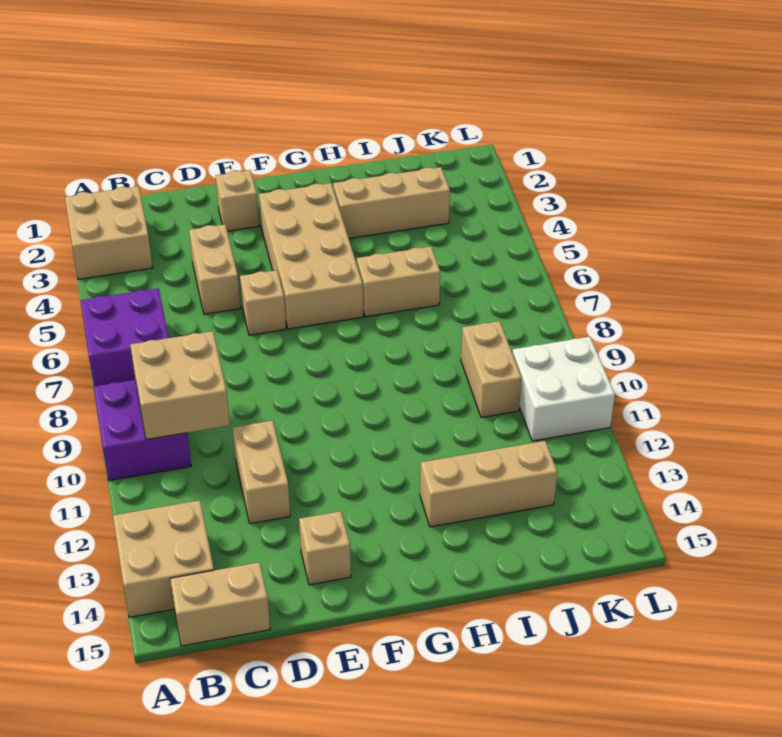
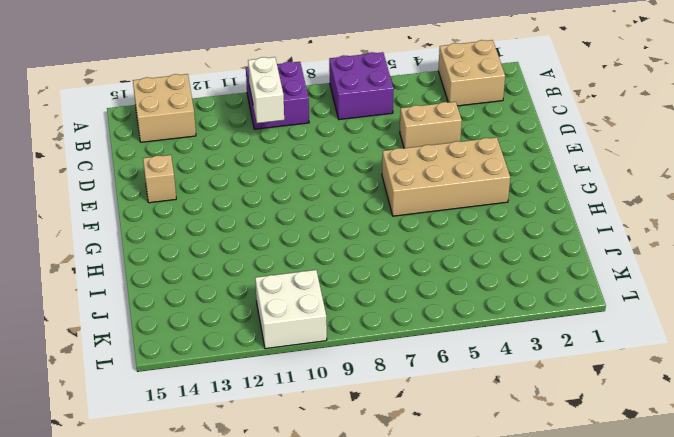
white brick B10:C10 level 2 -> tan brick B9:C10 level 2
none -> tan brick B15:C15 level 1
none -> tan brick D11:D12 level 1
none -> tan brick E2 level 1

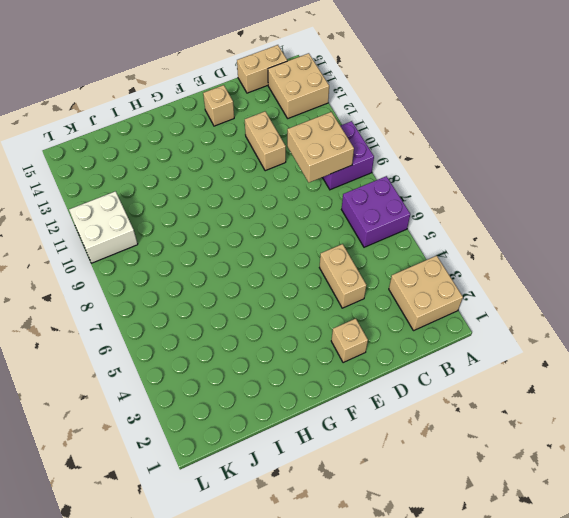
none -> tan brick E6 level 1
none -> tan brick F3:G6 level 1
none -> tan brick H3:J3 level 1

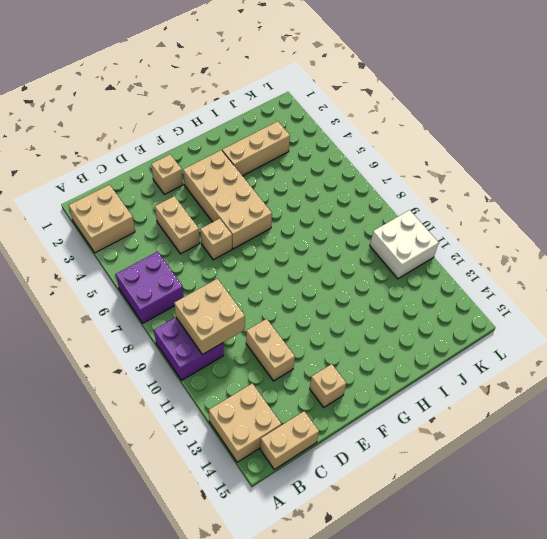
none -> tan brick H6:I6 level 1
none -> tan brick H13:J13 level 1
none -> tan brick J9:J10 level 1

